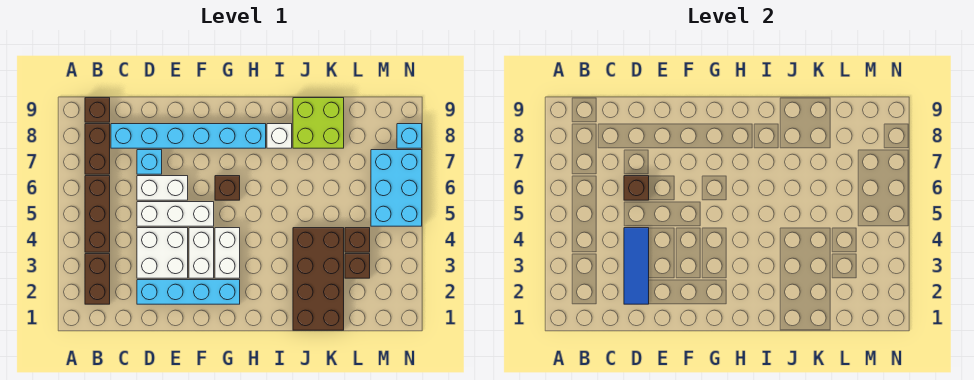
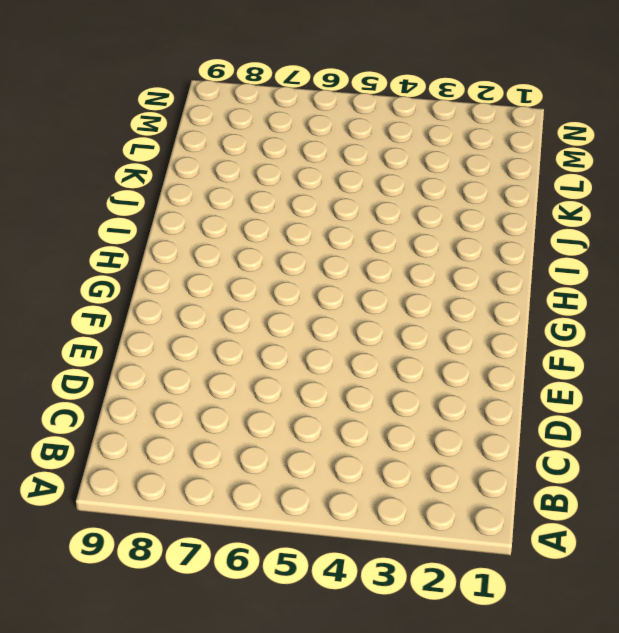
none -> brown brick B2:B3 level 1
none -> brown brick B4:B6 level 1
none -> brown brick B7:B8 level 1

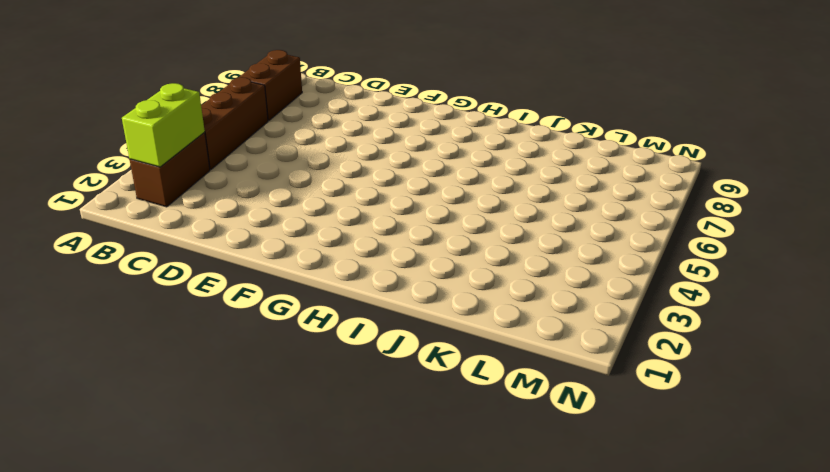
lime brick B2:B3 level 2 -> none
none -> brown brick B9 level 1
none -> cyan brick C8:H8 level 1
none -> cyan brick D2:G2 level 1

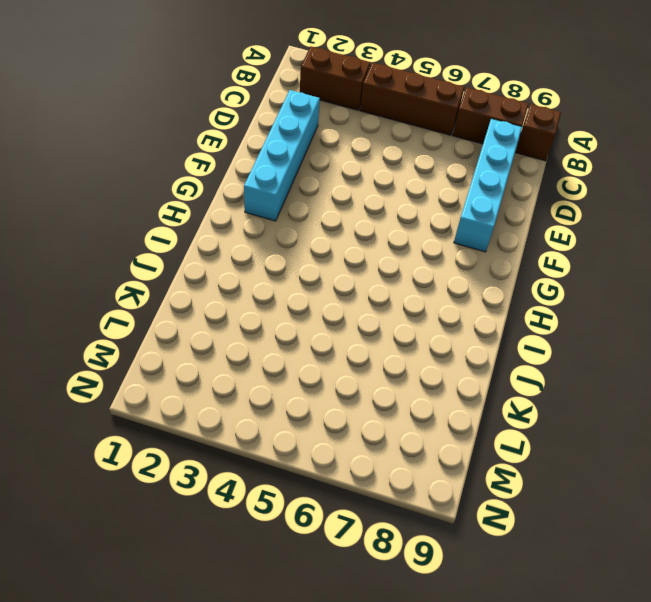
cyan brick C8:F8 level 1 -> cyan brick C8:H8 level 1
none -> white brick D3:E4 level 1
none -> white brick D5:F5 level 1
none -> white brick D6:E6 level 1

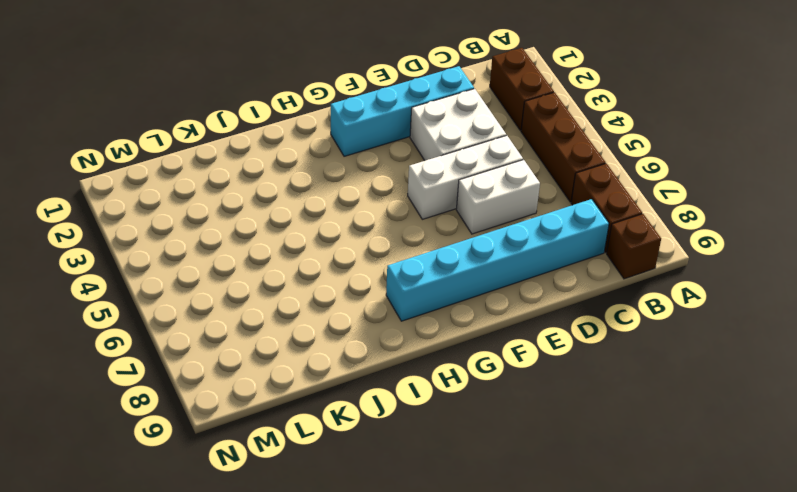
none -> cyan brick D7 level 1
none -> white brick F3:F4 level 1
none -> white brick G3:G4 level 1

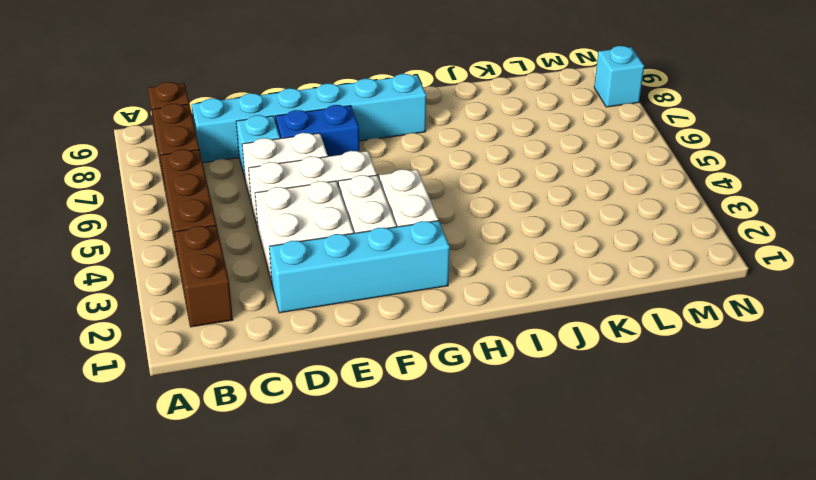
blue brick E7:F7 level 1 -> none
none -> brown brick G6 level 1
none -> white brick I8 level 1
none -> brown brick J1:K4 level 1

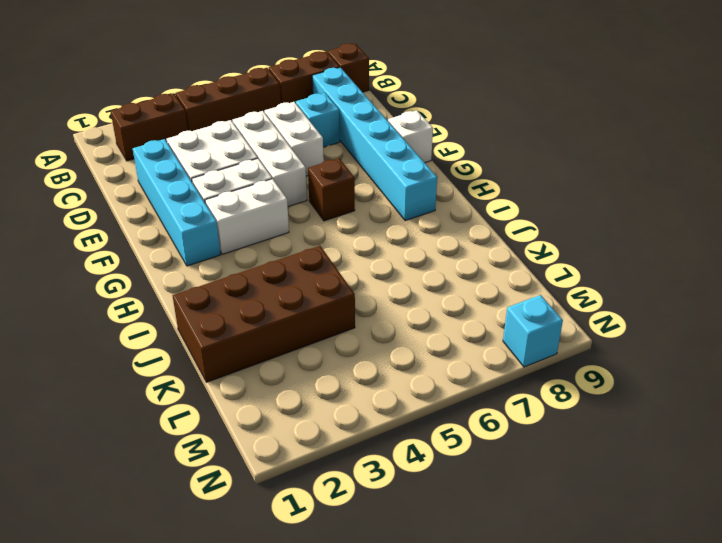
white brick F9 level 1 -> white brick I8 level 1
none -> lime brick J8:K9 level 1
none -> brown brick L3 level 1
none -> brown brick L4 level 1

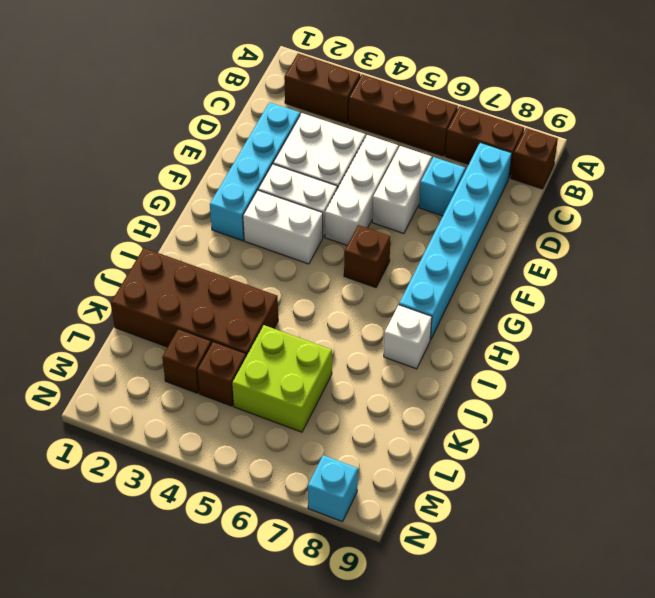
lime brick K5:L6 level 1 -> lime brick J8:K9 level 1
none -> cyan brick M5:N7 level 1
none -> blue tile D2:D4 level 2
none -> brown brick D6 level 2

